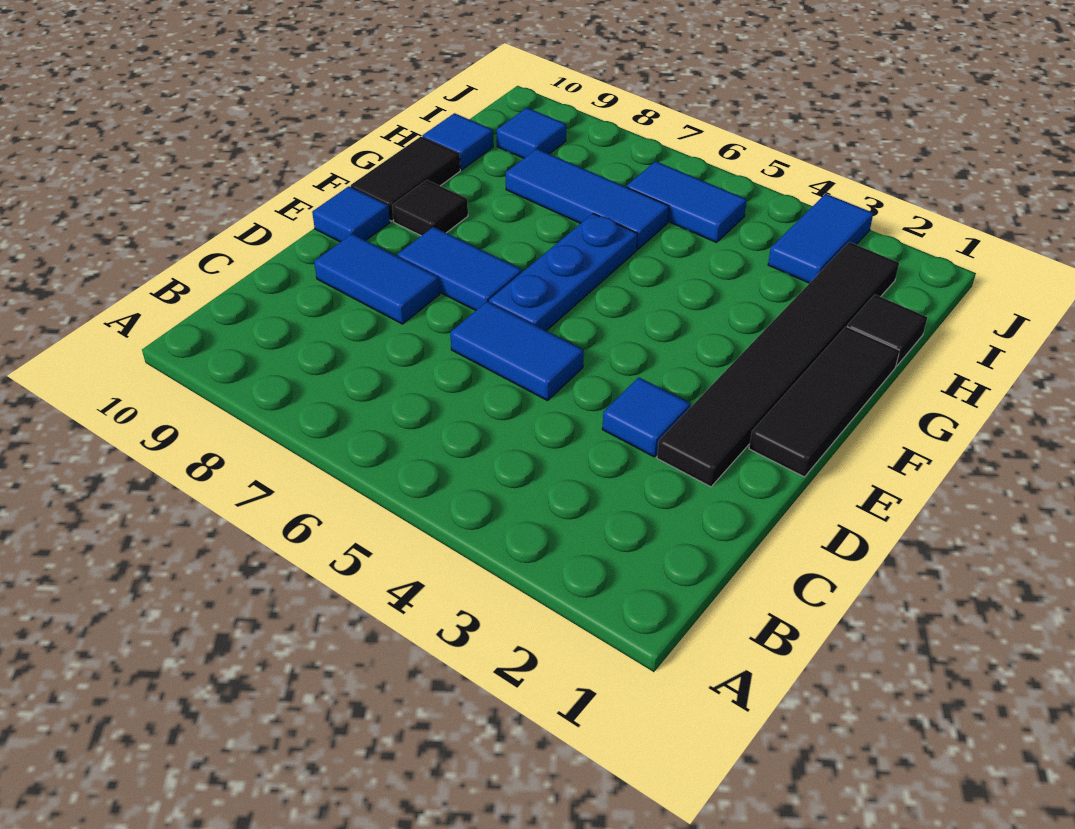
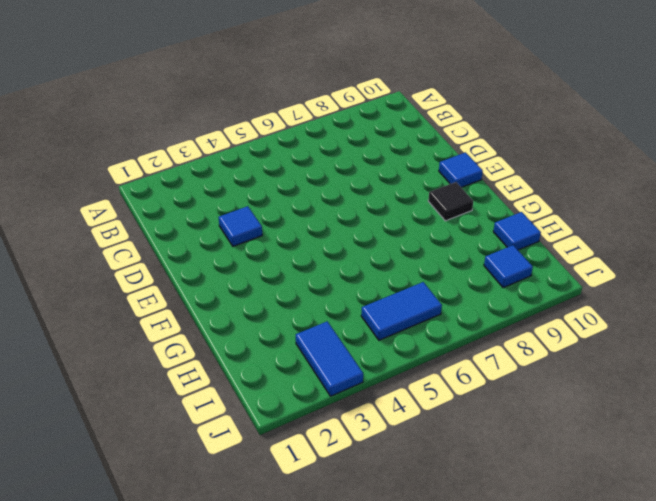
none -> black tile D2:I2 level 1
none -> blue tile D5:D6 level 1
none -> blue tile D8:D9 level 1

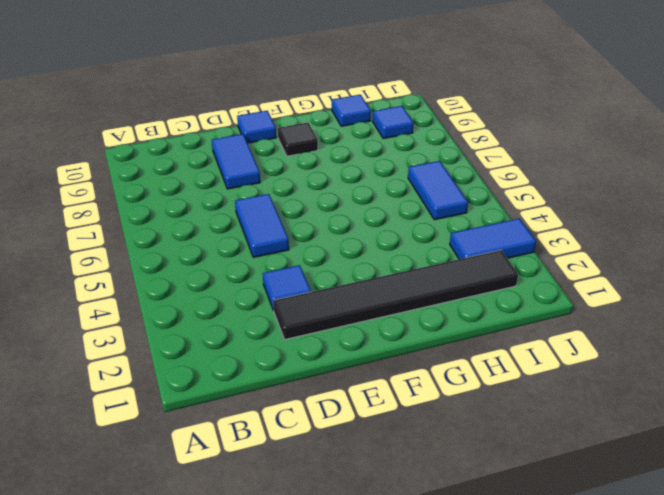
none -> black tile E1:G1 level 1
none -> blue plate E6:G6 level 1
none -> blue tile E7:E8 level 1

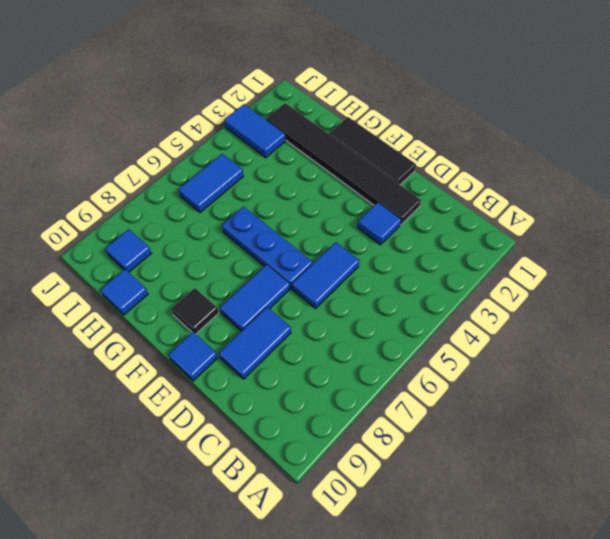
none -> black tile F10:G10 level 1
none -> black tile H1 level 1
none -> blue tile H6:H8 level 1

